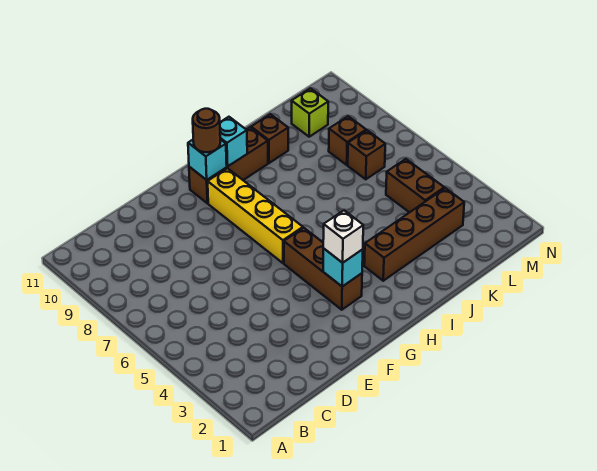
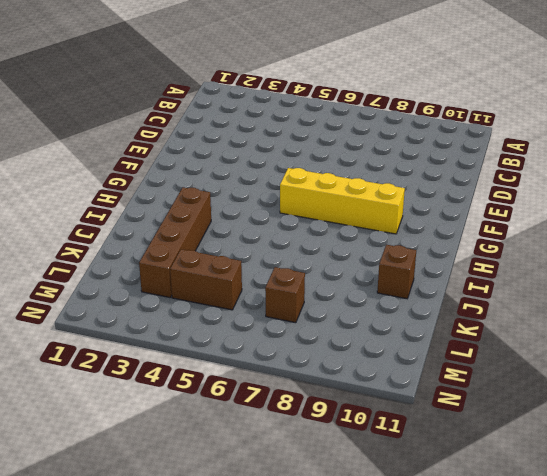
none -> brown brick G3:G5 level 1
none -> brown brick G10:I10 level 1
none -> brown brick L8 level 1

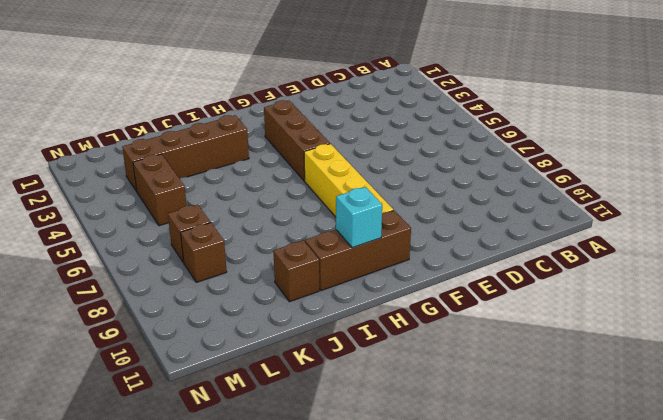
none -> lime brick L10 level 1
none -> cyan brick G3 level 2
none -> cyan brick G10 level 2

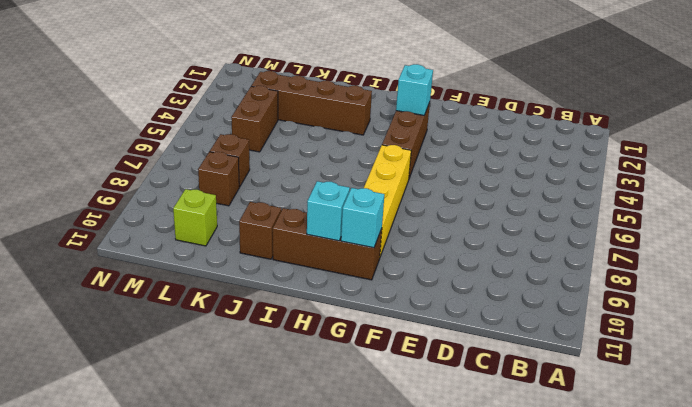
none -> white brick G3 level 3
none -> brown round brick G10 level 3

